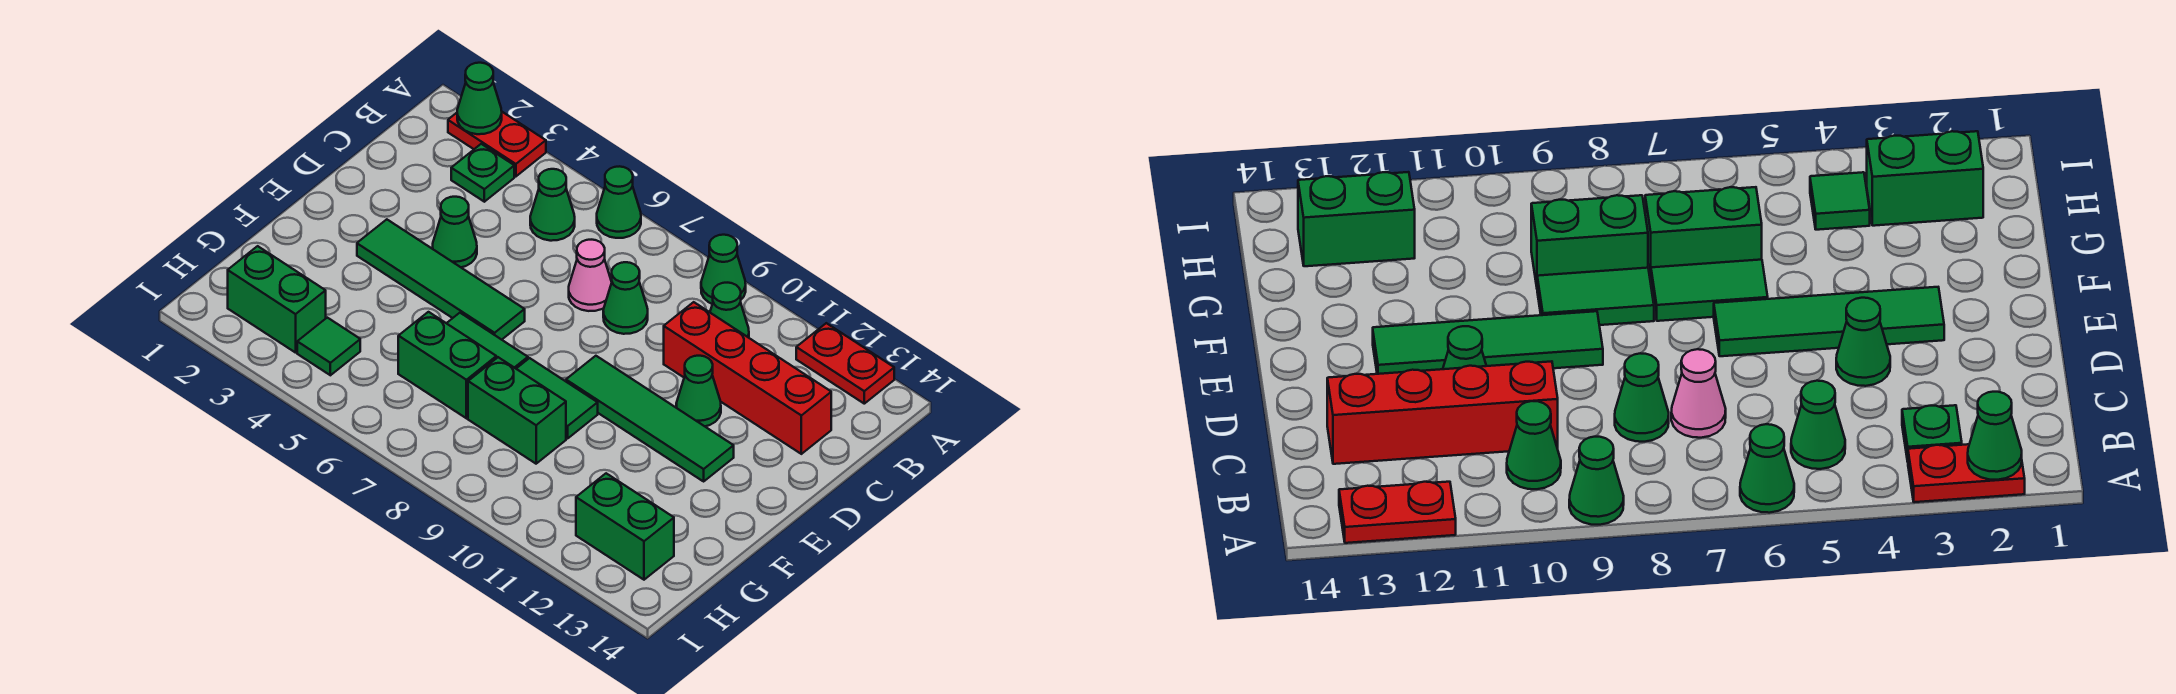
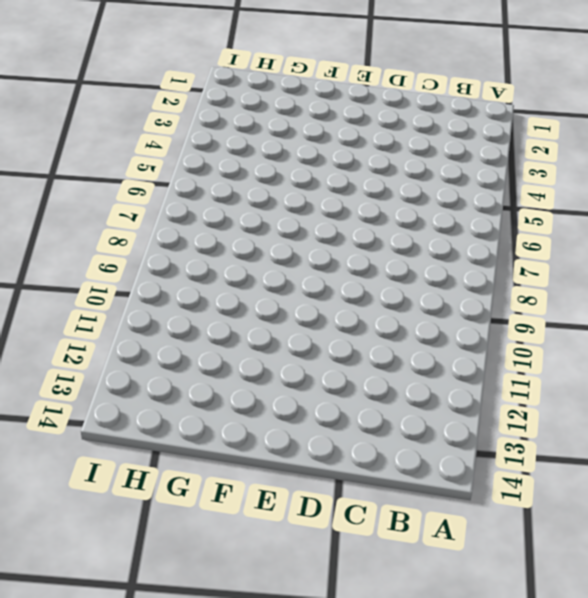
none -> red plate A2:A3 level 1
none -> green cone A6 level 1
none -> green cone A9 level 1

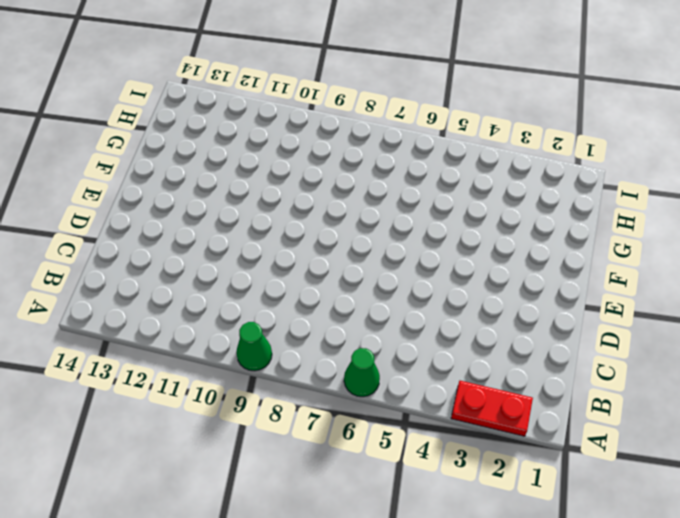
none -> red plate A12:A13 level 1
none -> green plate B3 level 1
none -> green cone B5 level 1

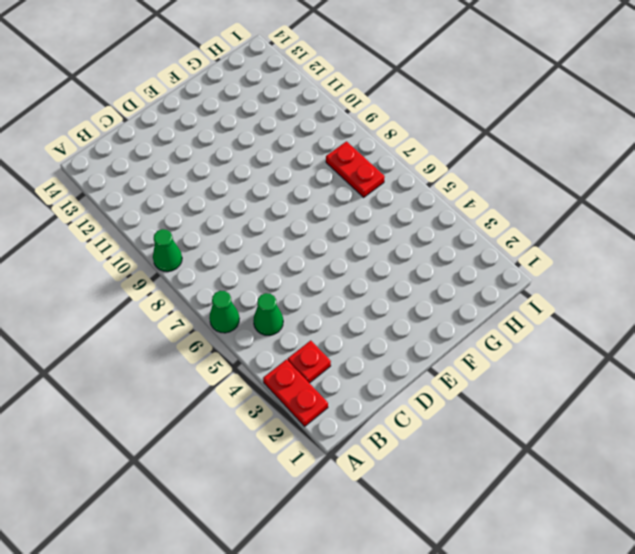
red plate B3 level 1 -> green plate B3 level 1
red plate H7:H8 level 1 -> red plate A12:A13 level 1
none -> green cone B10 level 1
none -> pink cone C7 level 1
none -> green cone C8 level 1

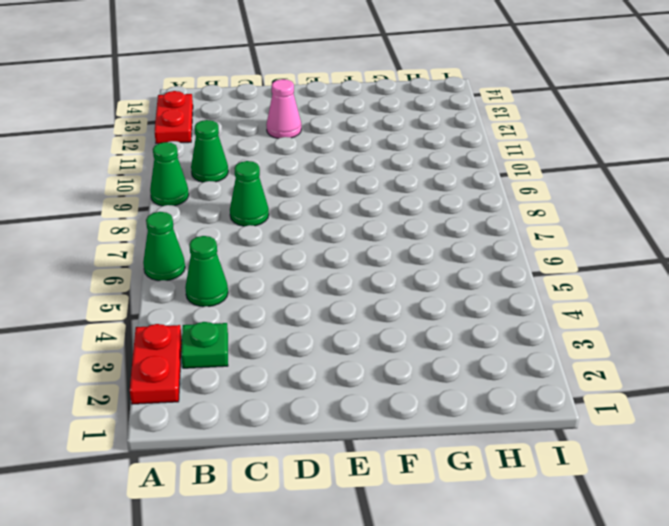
pink cone D12 level 1 -> pink cone C7 level 1
none -> red brick C10:C13 level 1
none -> green cone D4 level 1
none -> green cone D11 level 1

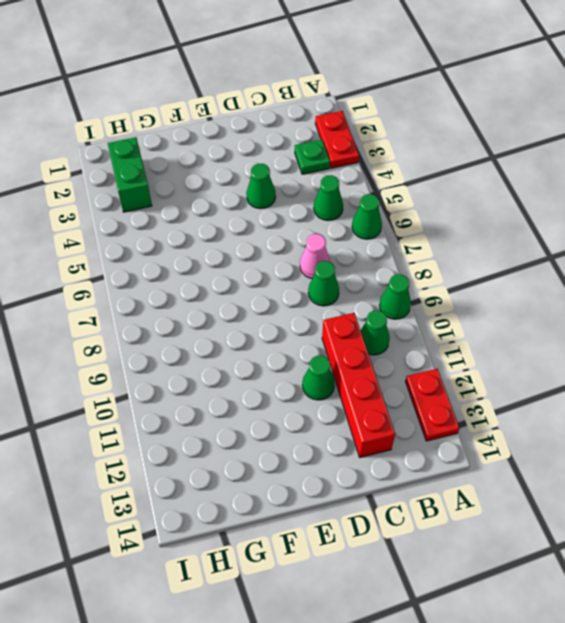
none -> green tile E3:E6 level 1
none -> green tile E9:E12 level 1
none -> green tile F6:F7 level 1

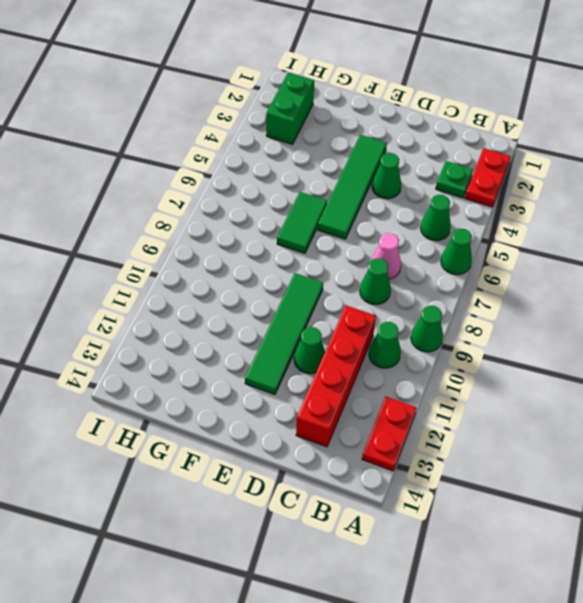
none -> green tile F8:F9 level 1
none -> green brick G6:G7 level 1
none -> green brick G8:G9 level 1

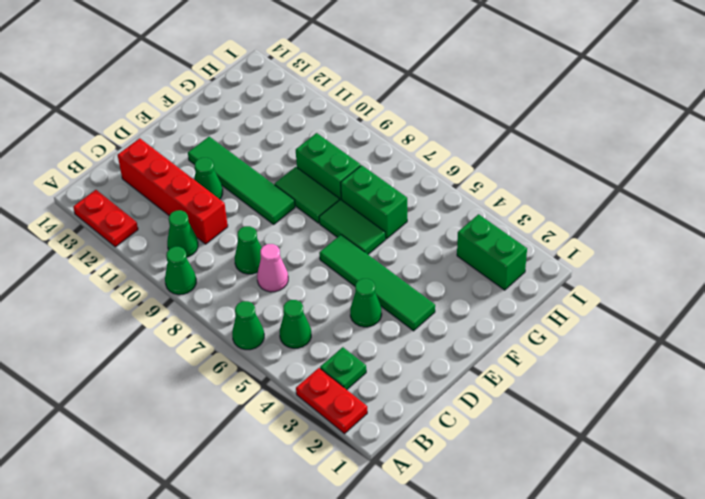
none -> green tile H4 level 1
none -> green brick H12:H13 level 1
none -> green cone A2 level 2

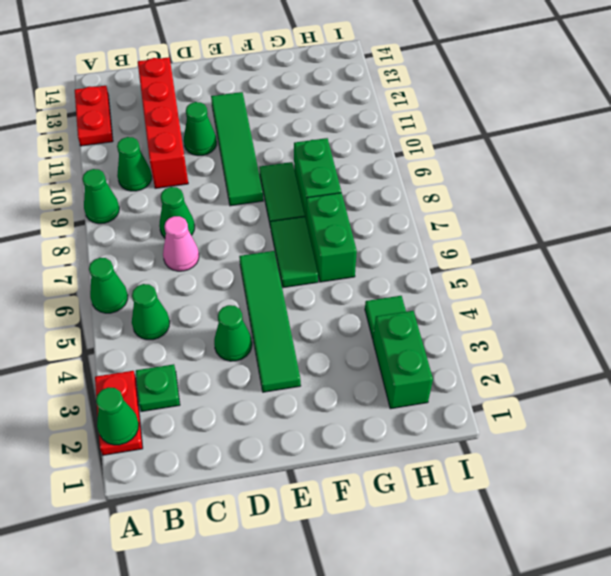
none -> green brick H12:H13 level 1

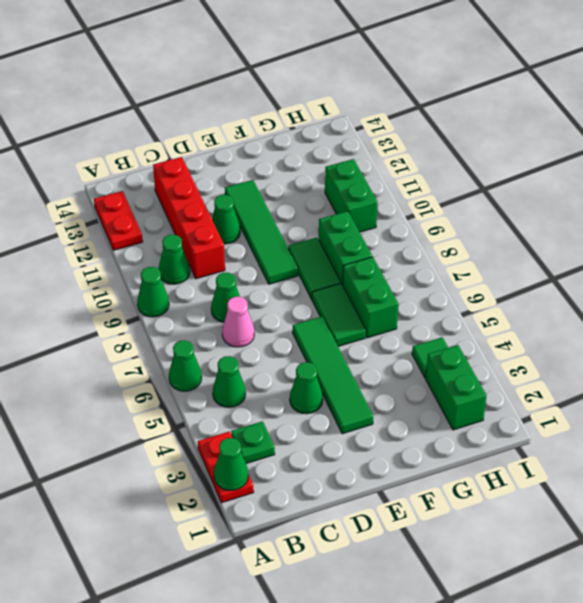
green brick H10:H11 level 1 -> green brick H12:H13 level 1

